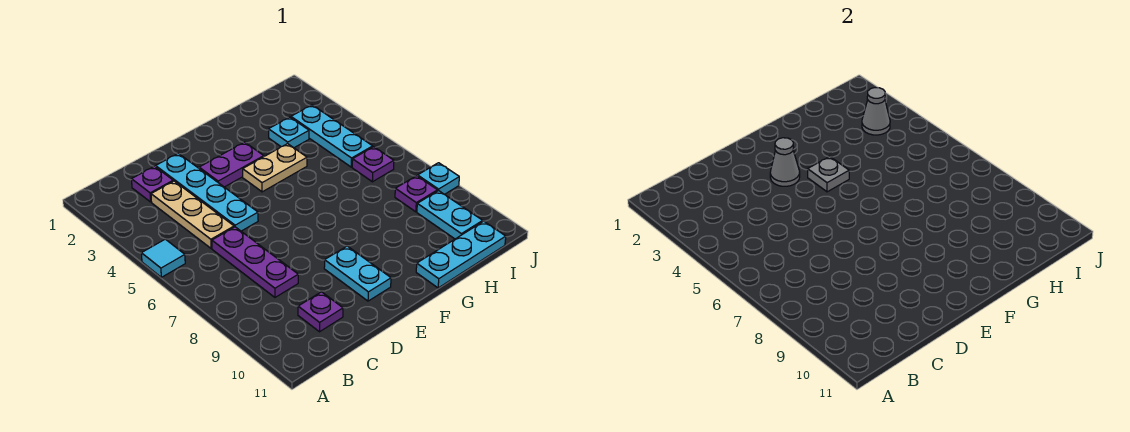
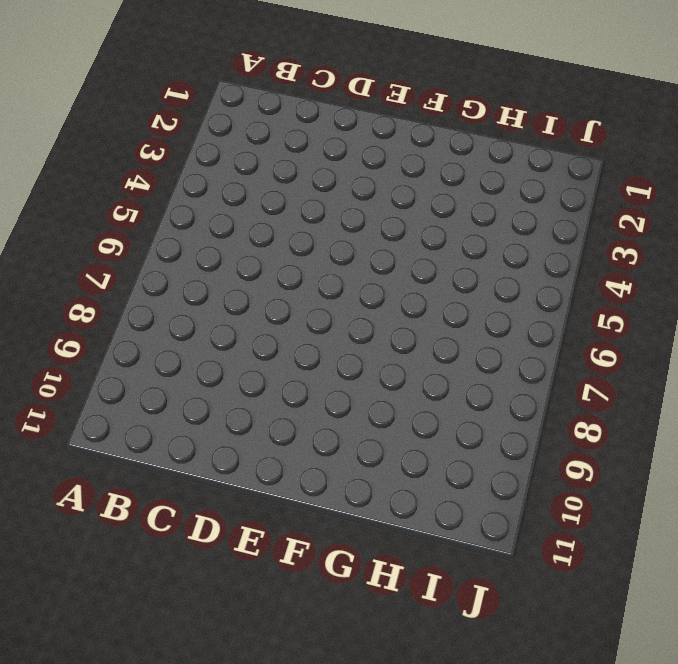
none -> cyan tile A5 level 1
none -> purple plate C2 level 1
none -> tan plate C3:C5 level 1

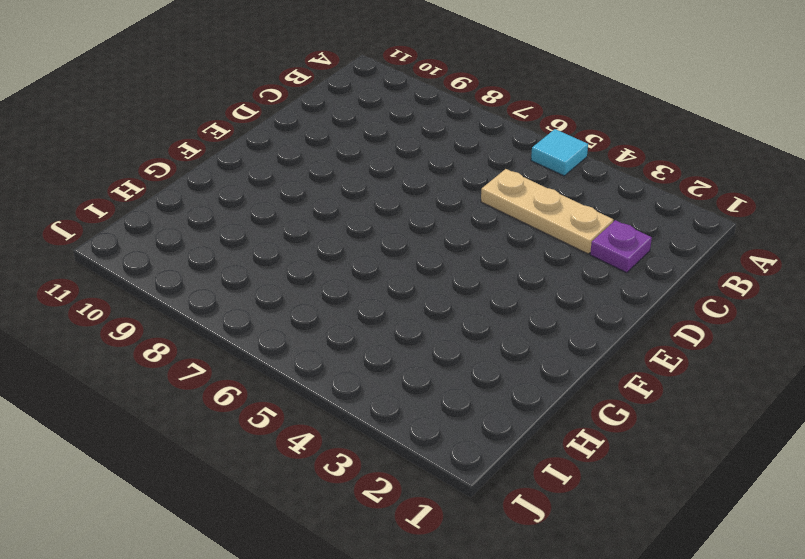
none -> purple plate C6:C8 level 1
none -> purple plate C10 level 1
none -> cyan plate D2:D5 level 1

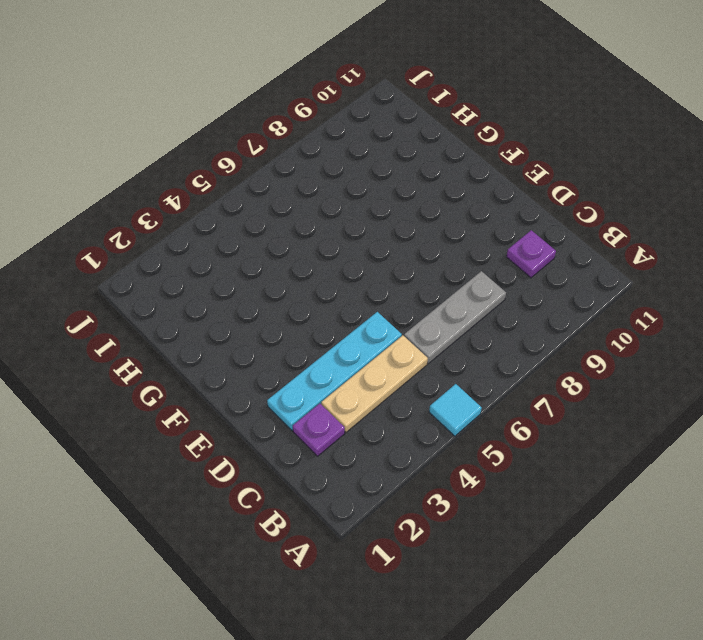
grey plate C6:C8 level 1 -> purple plate C6:C8 level 1
none -> purple plate E3:F3 level 1
none -> cyan plate E9:E10 level 1
none -> tan plate F4:G4 level 1

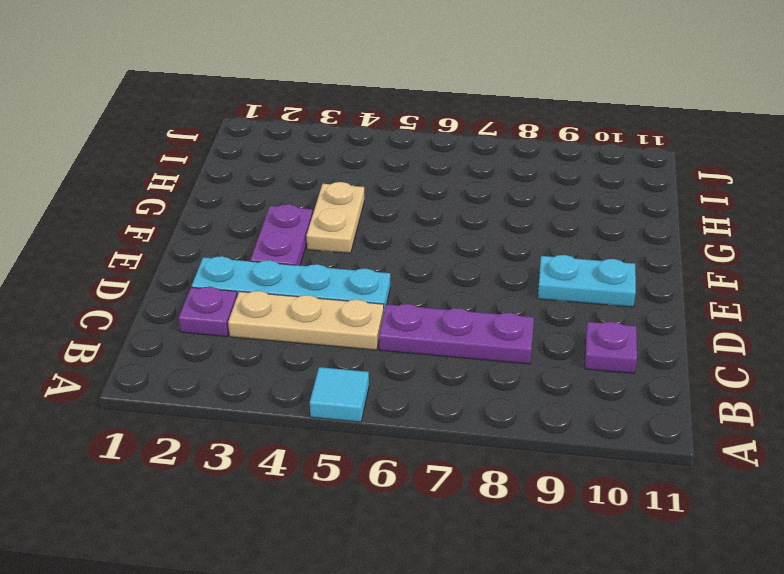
none -> cyan plate G11:I11 level 1
none -> cyan plate H3 level 1
none -> cyan plate I3:I5 level 1

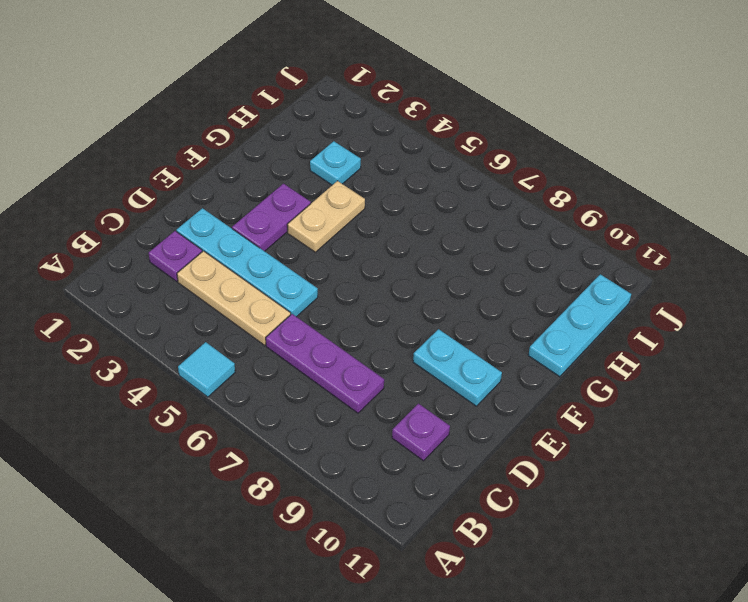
none -> cyan plate I3:I5 level 1
none -> purple plate I6 level 1
none -> purple plate I8 level 1

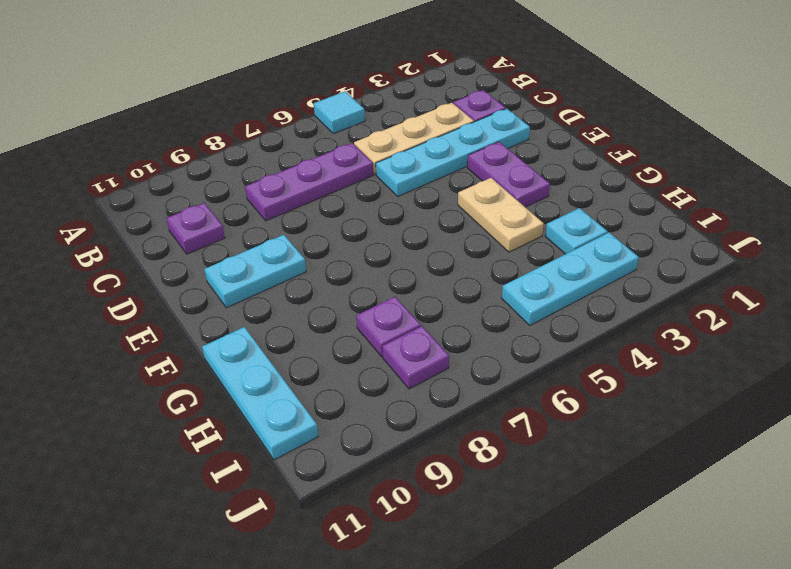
purple plate H8 level 1 -> purple plate I6 level 1
none -> cyan plate I9:I10 level 1
none -> cyan plate J8 level 1
none -> grey cone E3 level 2

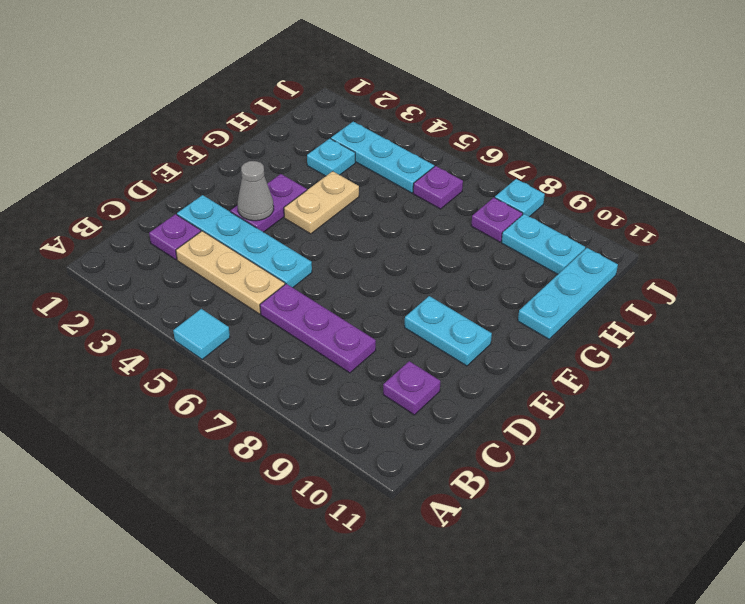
none -> grey plate F4 level 2
none -> grey cone I3 level 2

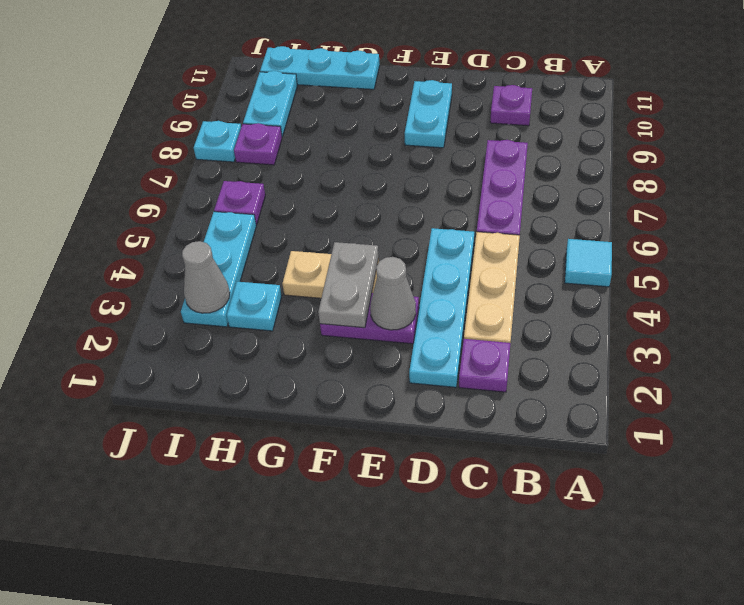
grey plate F3:F4 level 2 -> grey plate F4 level 2

